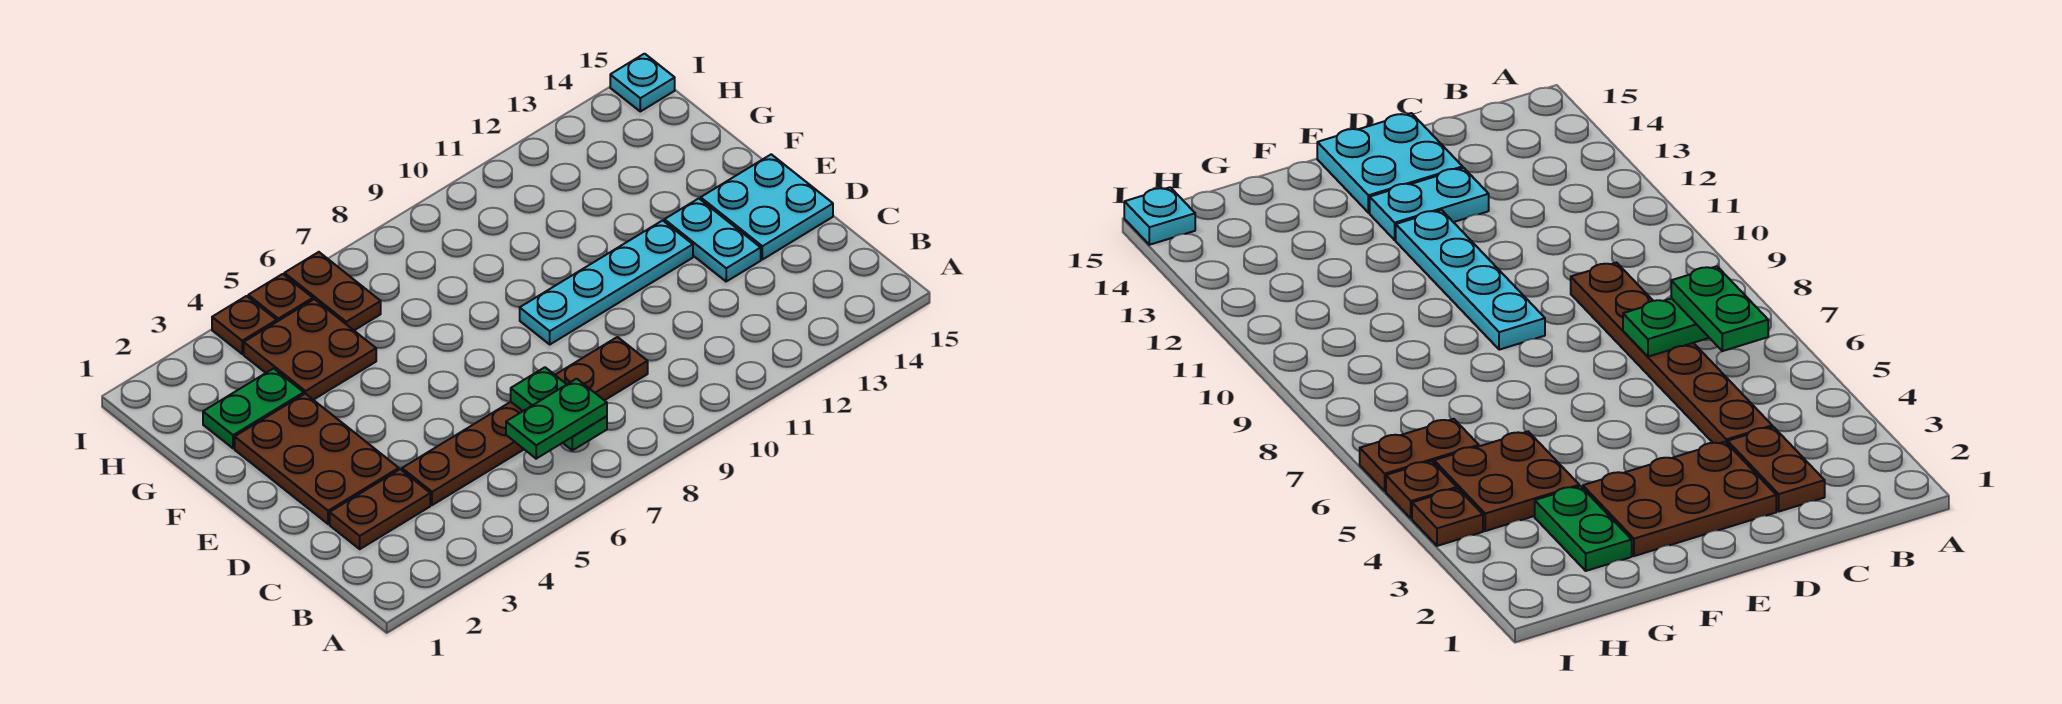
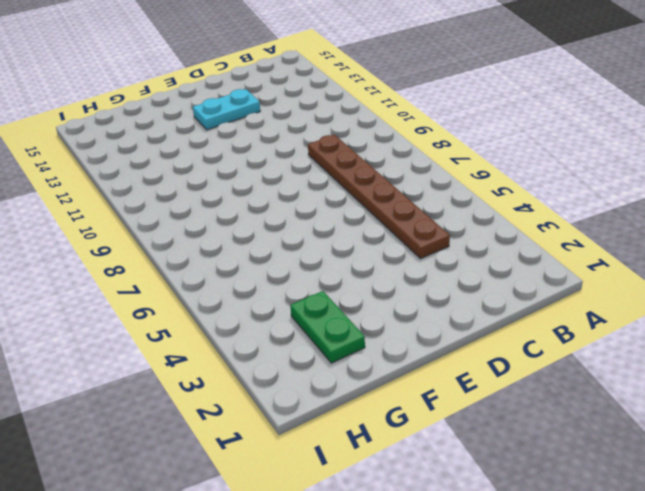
none -> brown plate C2:C3 level 1
none -> brown plate D2:F3 level 1
none -> cyan plate D14:E15 level 1

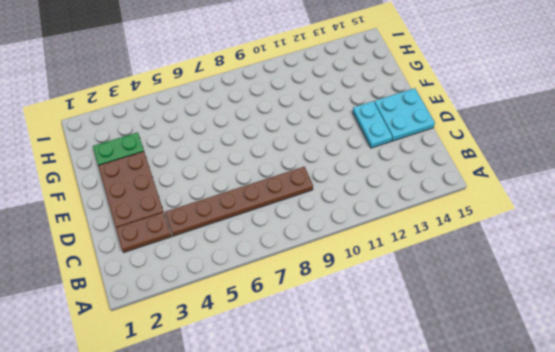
none -> cyan plate E9:E12 level 1
none -> brown plate G4:H5 level 1
none -> brown plate H6:I6 level 1

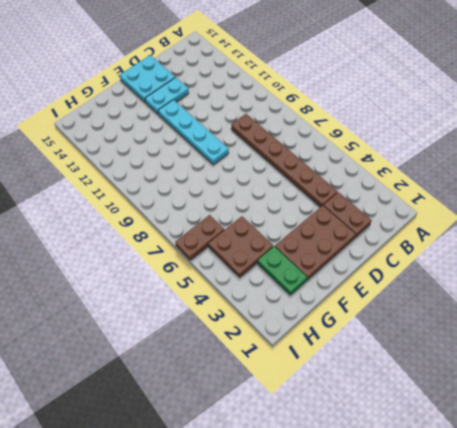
none -> brown plate I4 level 1
none -> brown plate I5 level 1
none -> cyan plate I15 level 1

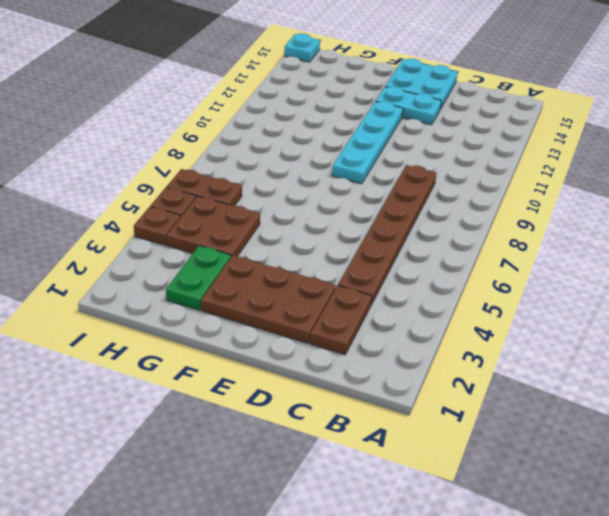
none -> green plate B7:C7 level 2
none -> green plate B6:B7 level 3

